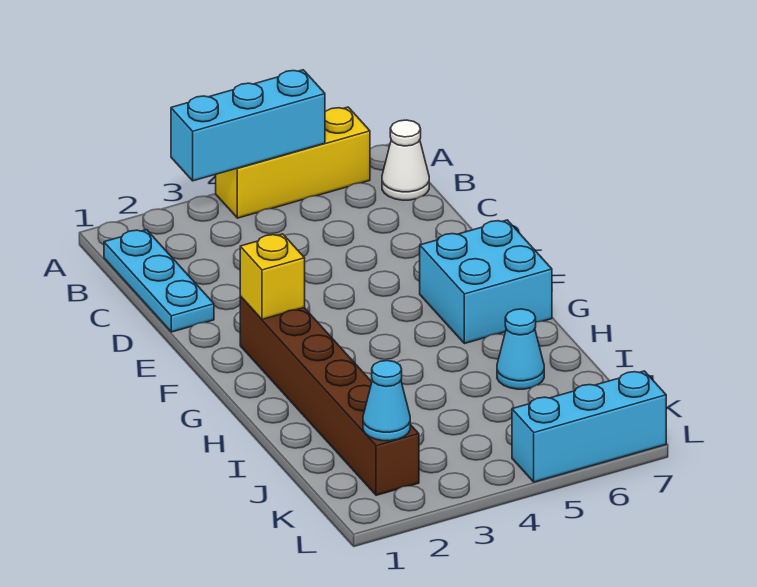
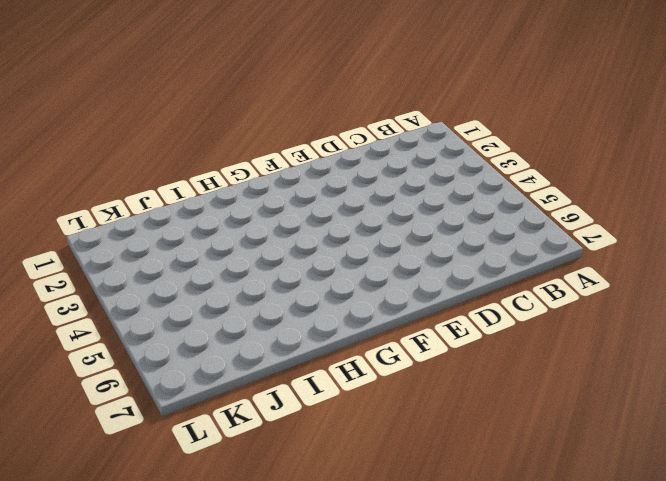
none -> yellow brick A4:A6 level 1
none -> cyan plate B1:D1 level 1

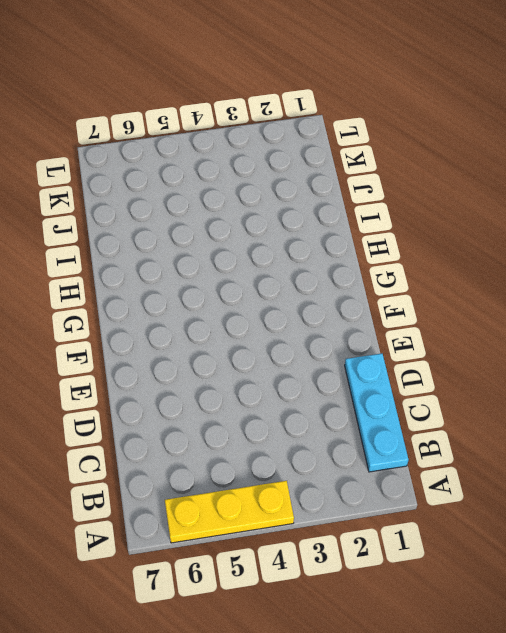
yellow plate A4:A6 level 1 -> yellow brick A4:A6 level 1
none -> white cone B7 level 1
none -> brown brick F2:K2 level 1

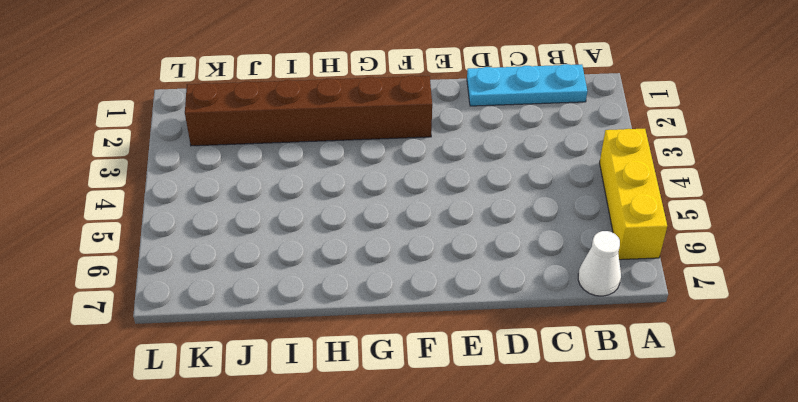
none -> cyan brick F6:G7 level 1
none -> cyan cone I6 level 1

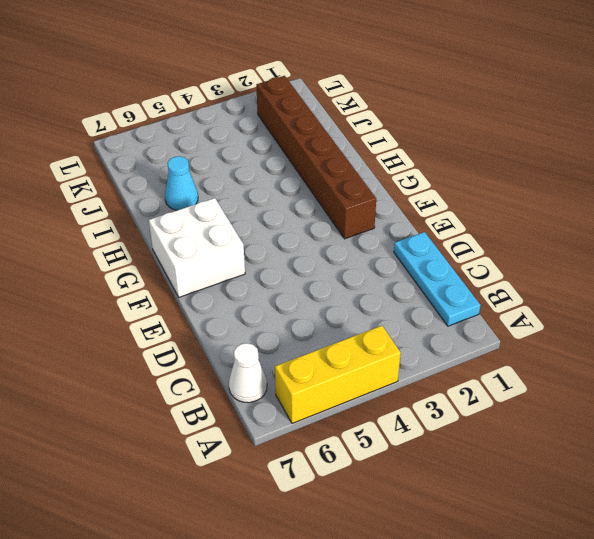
white brick F6:G7 level 1 -> cyan brick F6:G7 level 1
none -> cyan brick L5:L7 level 1
none -> cyan brick A3:A5 level 2

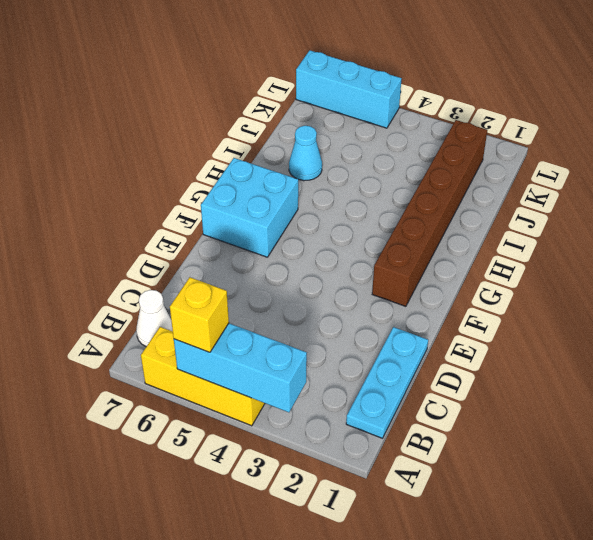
yellow brick A5 level 3 -> yellow brick F2 level 2
none -> cyan cone K2 level 2

